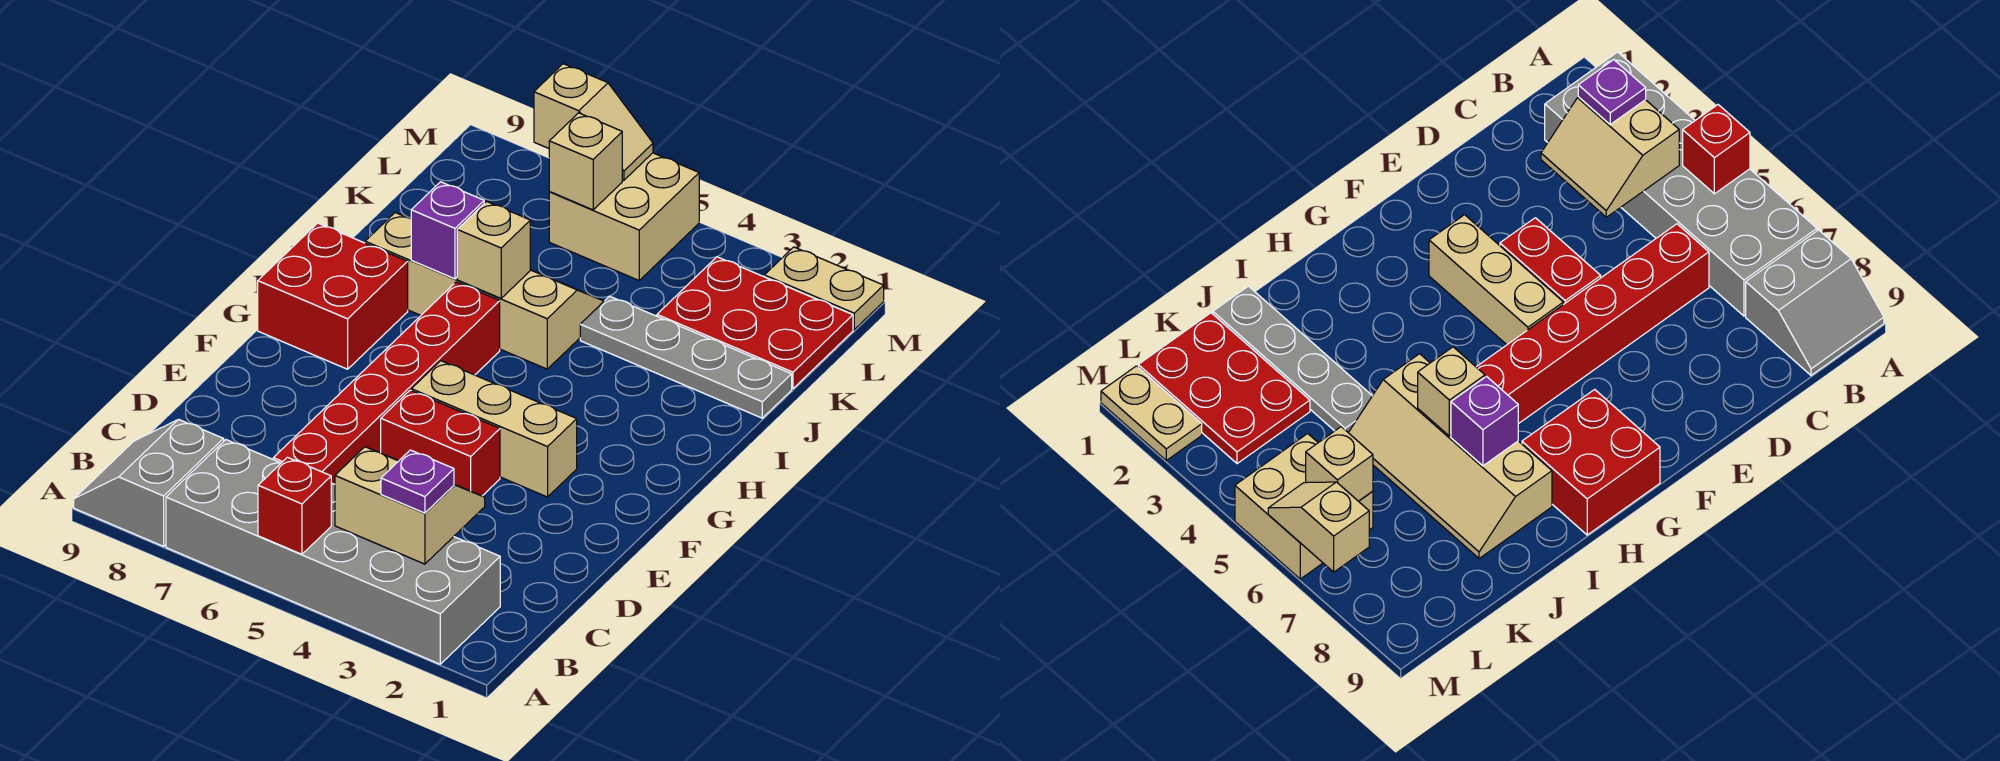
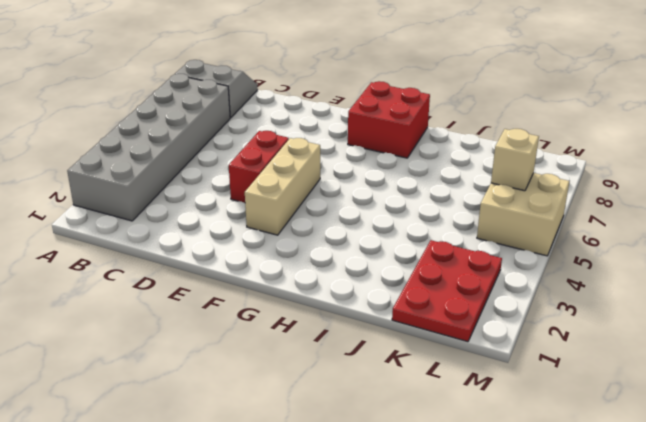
none -> red brick C6:H6 level 1
none -> tan slope I5:J8 level 1 top I
none -> grey plate J1:J4 level 1

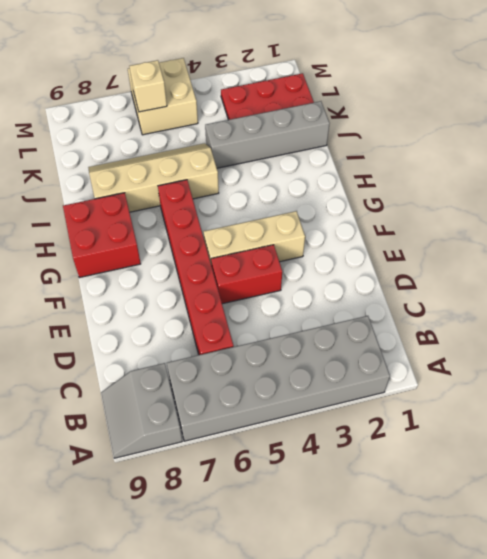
grey brick J1:J4 level 1 -> grey plate J1:J4 level 1
none -> tan plate M1:M2 level 1
none -> red brick A5 level 2
none -> tan slope B3:C4 level 2 top B

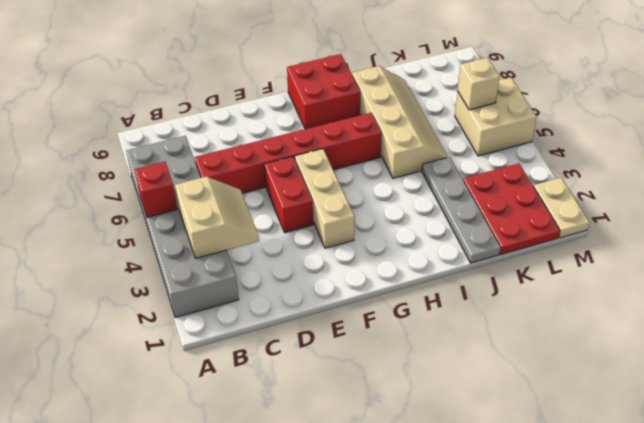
none -> grey slope A8:B9 level 1 top 8
none -> tan brick I6 level 2
none -> purple brick I7 level 2

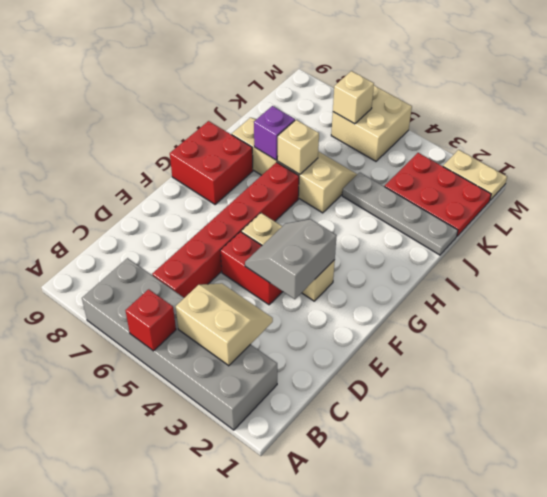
grey slope E3:F4 level 2 top 3 -> grey slope A8:B9 level 1 top 8
none -> tan slope M6:M7 level 2 top 7
none -> purple plate B3 level 3

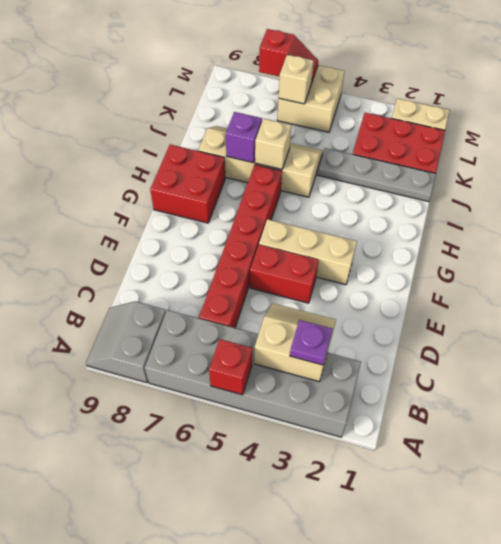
red slope M6:M7 level 2 top 7 -> tan slope M6:M7 level 2 top 7

